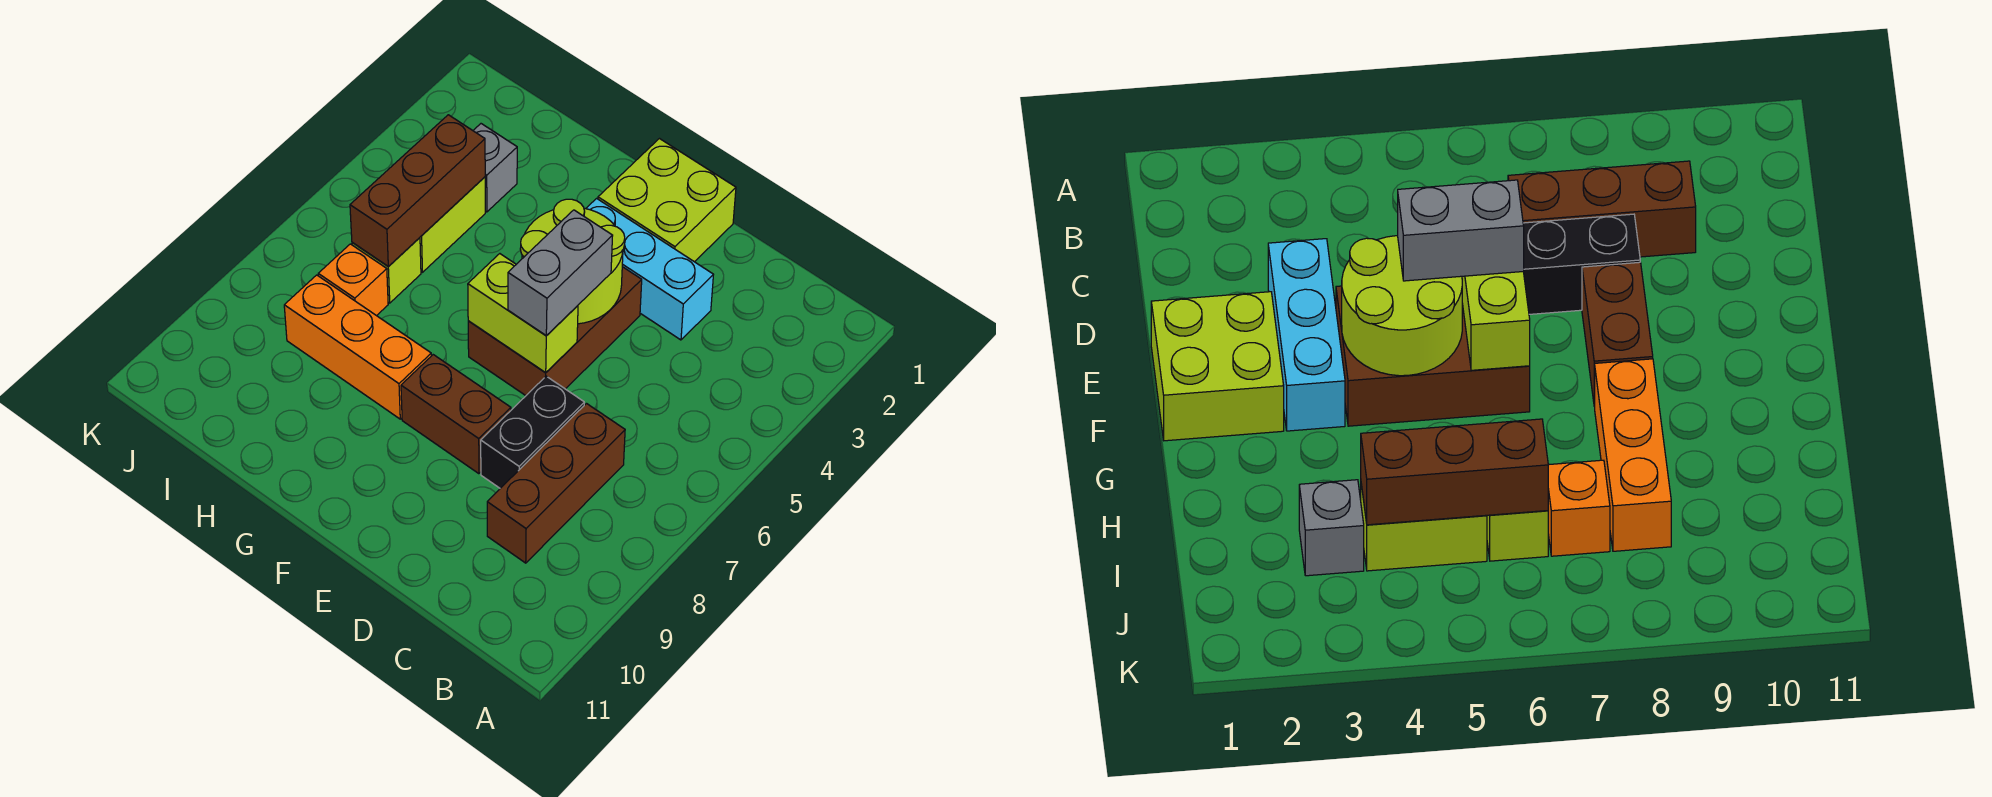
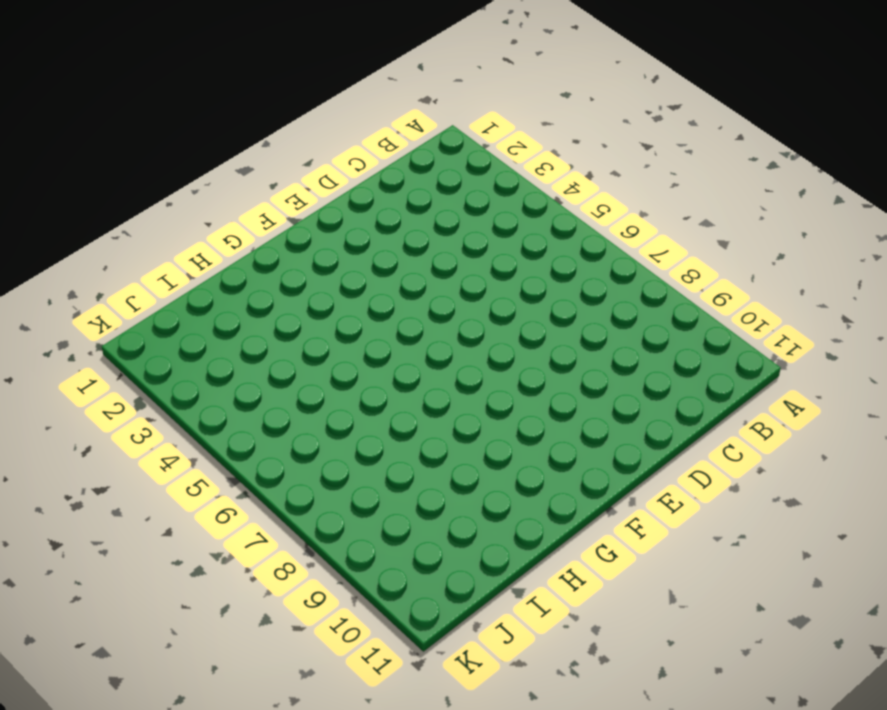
none -> brown brick C7:C9 level 1
none -> cyan brick D3:F3 level 1
none -> black brick D7:D8 level 1

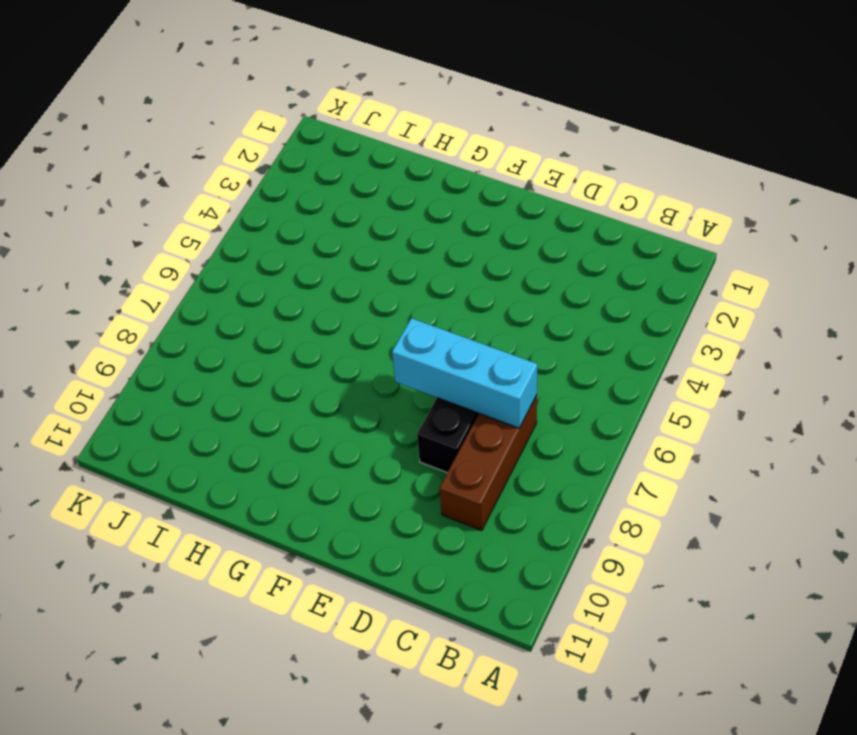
cyan brick C7:E7 level 2 -> cyan brick D3:F3 level 1
none -> lime brick E1:F2 level 1
none -> brown brick E4:F6 level 1
none -> brown brick E8:F8 level 1

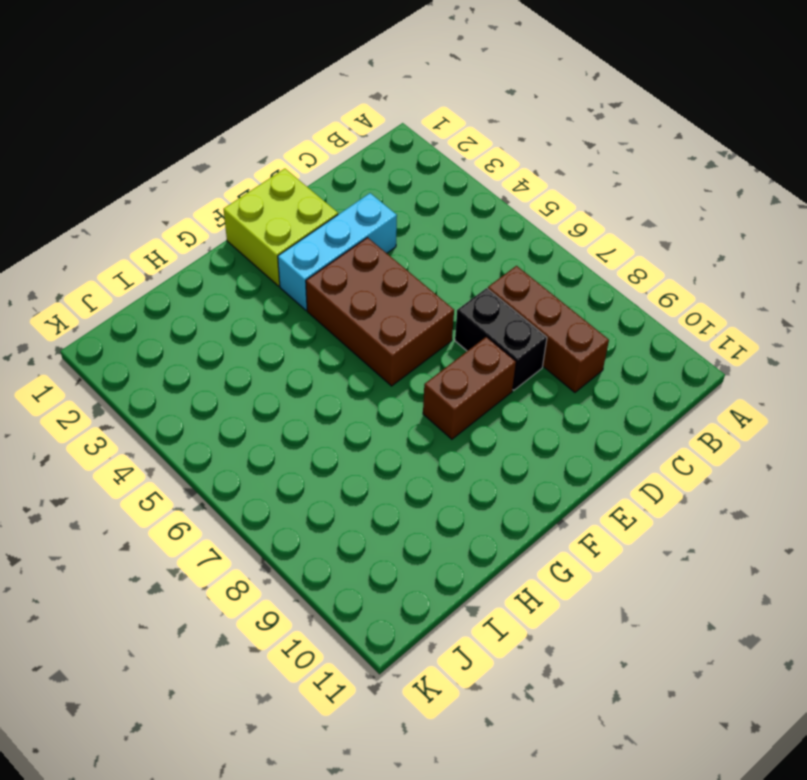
none -> orange brick G8:I8 level 1
none -> grey brick I3 level 1
none -> lime brick I4:I5 level 1

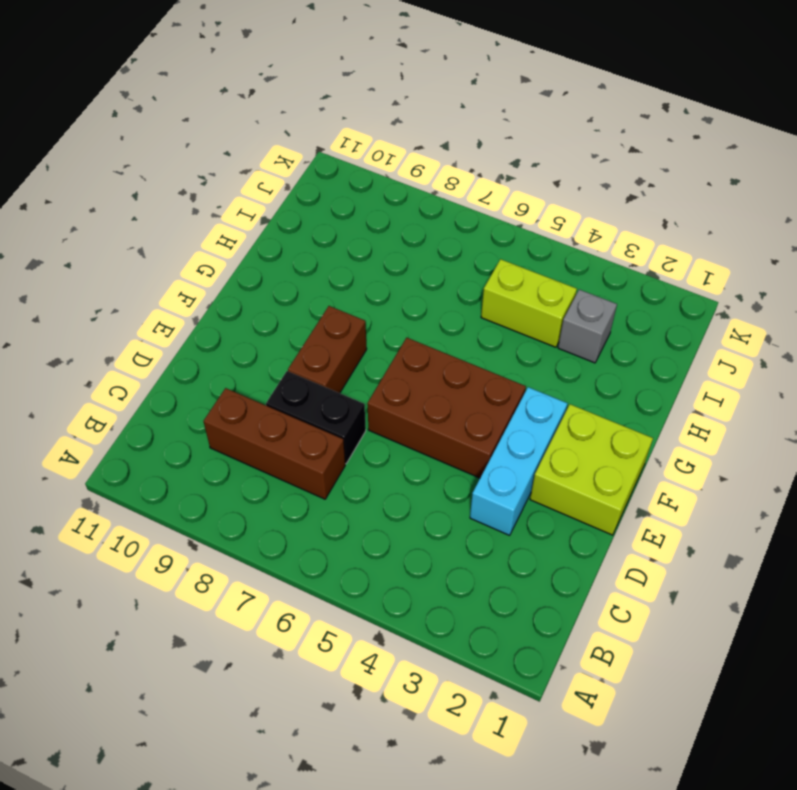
none -> orange brick G8:I8 level 1
none -> lime brick I6 level 1
none -> orange brick I7 level 1

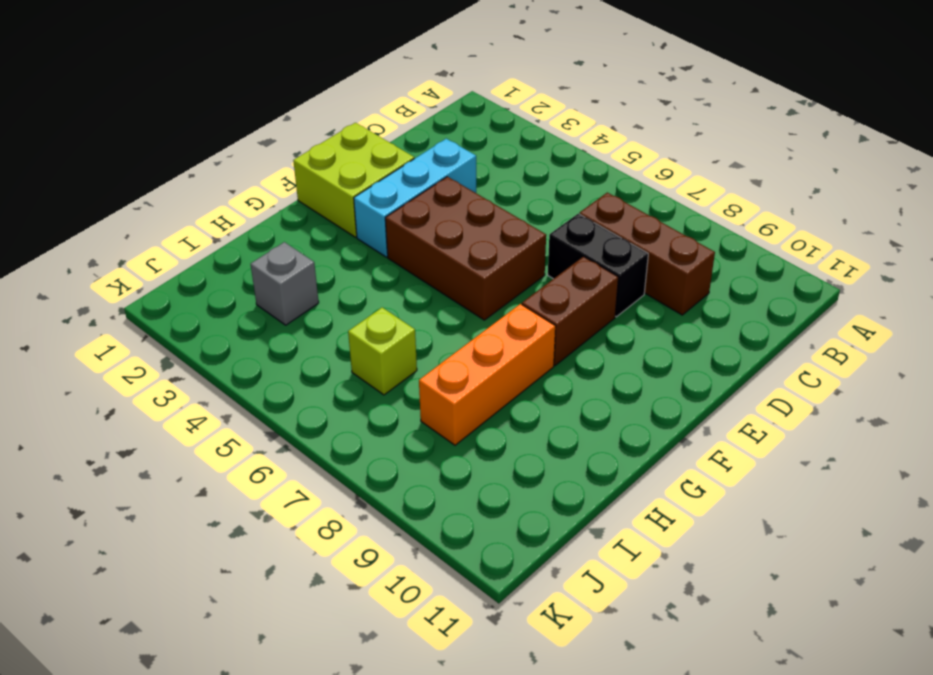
none -> lime brick I4:I5 level 1
none -> orange brick I7 level 1
none -> lime round brick E4:F5 level 2

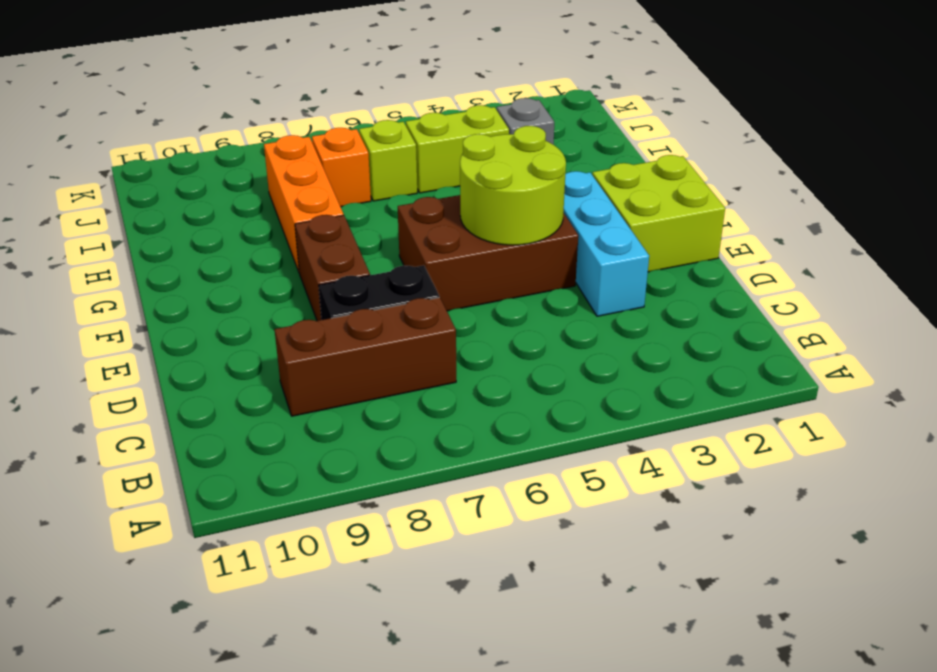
none -> lime brick E6:F6 level 2
none -> brown brick I4:I6 level 2
none -> grey brick E5:E6 level 3

